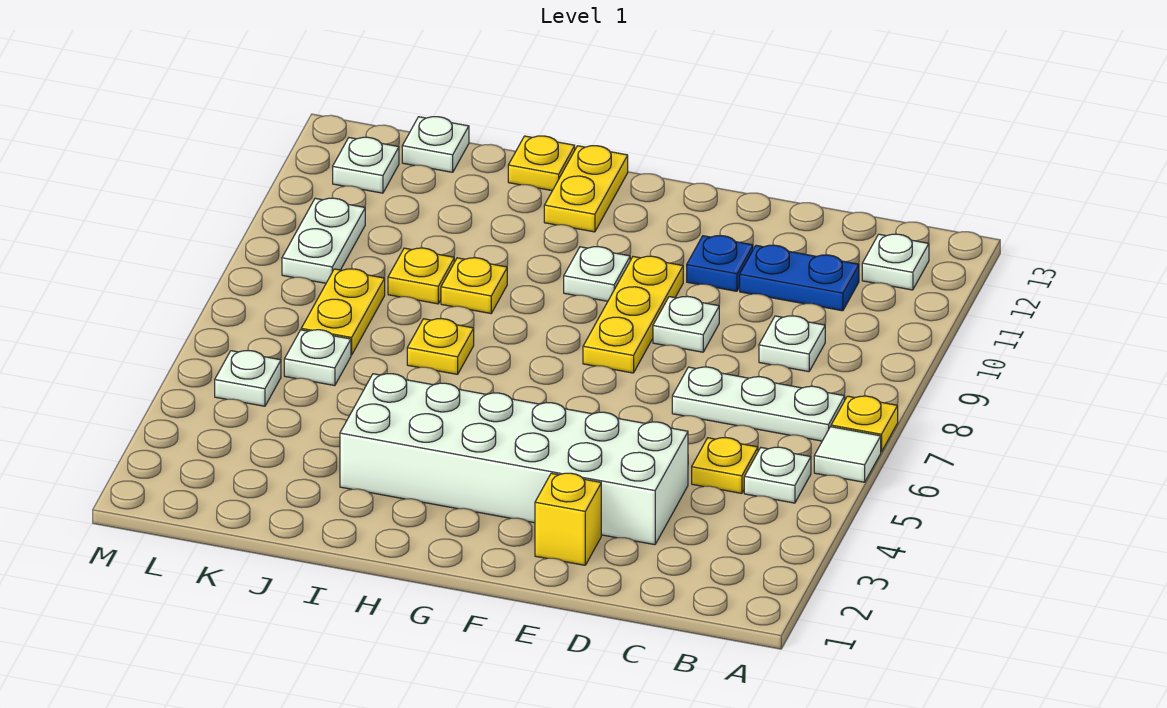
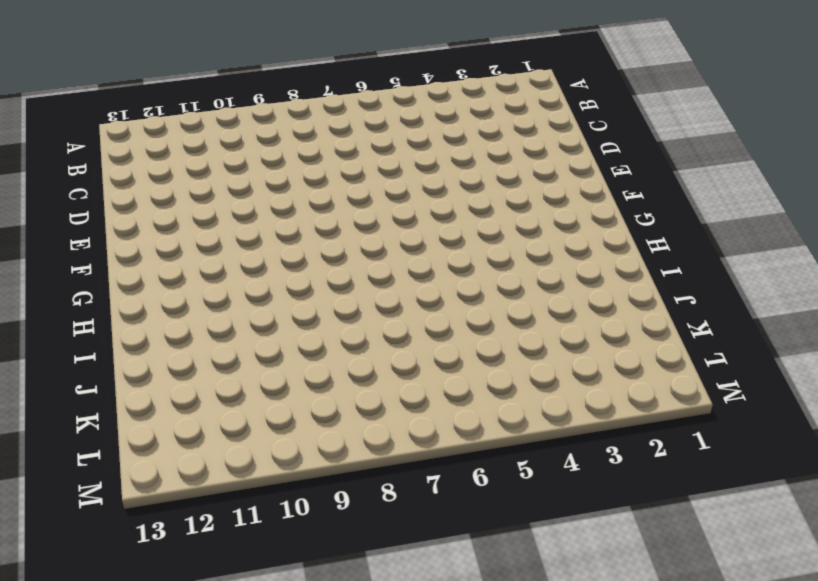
none -> white tile A6 level 1
none -> yellow plate A7 level 1
none -> white plate B5 level 1

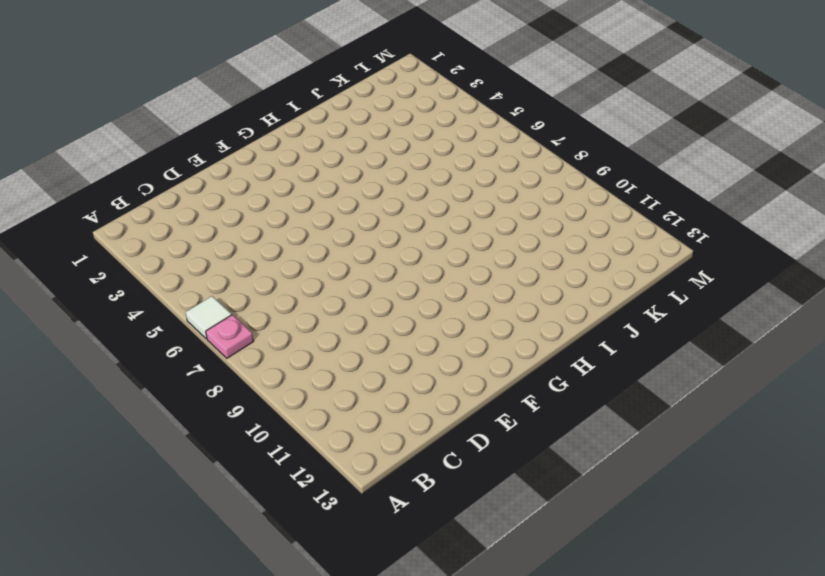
pink plate A7 level 1 -> yellow plate A7 level 1
none -> white plate B5 level 1
none -> white plate B7:D7 level 1
none -> white plate B12 level 1

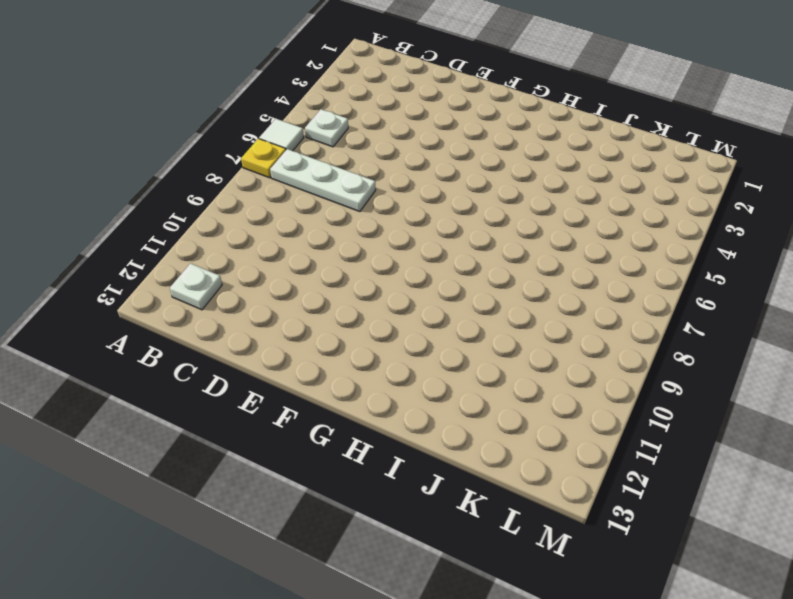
none -> yellow plate C5 level 1
none -> white plate C9 level 1
none -> blue plate C11:D11 level 1

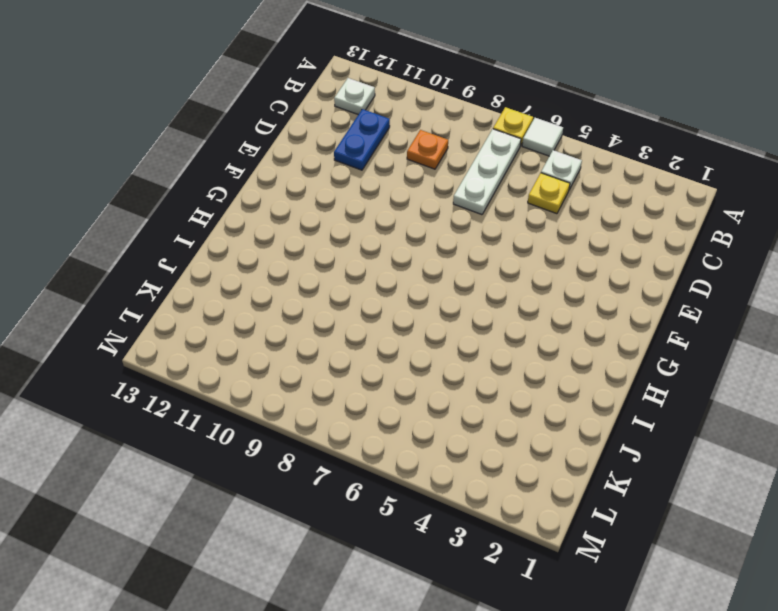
orange plate C9 level 1 -> white plate C9 level 1
none -> white brick D3:I4 level 1
none -> yellow brick E2 level 1
none -> white plate E9 level 1

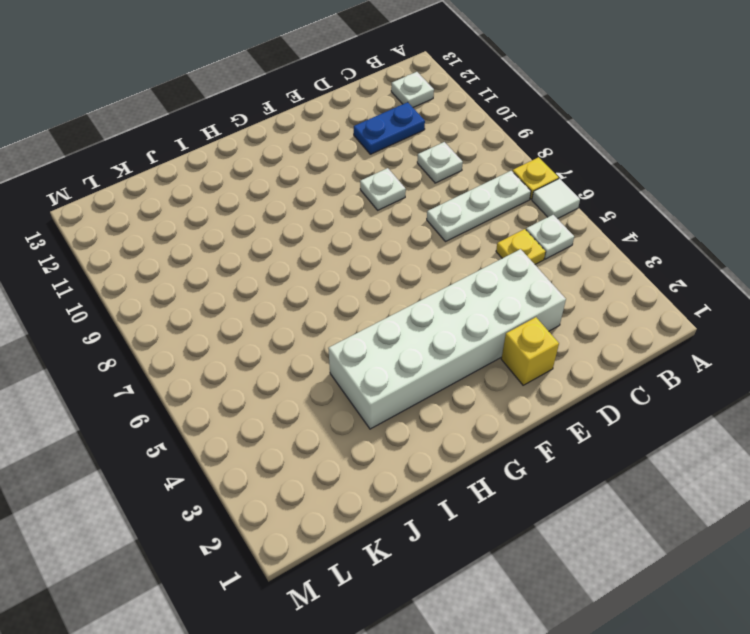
none -> blue plate E11 level 1
none -> yellow plate F8:F10 level 1
none -> white plate G10 level 1

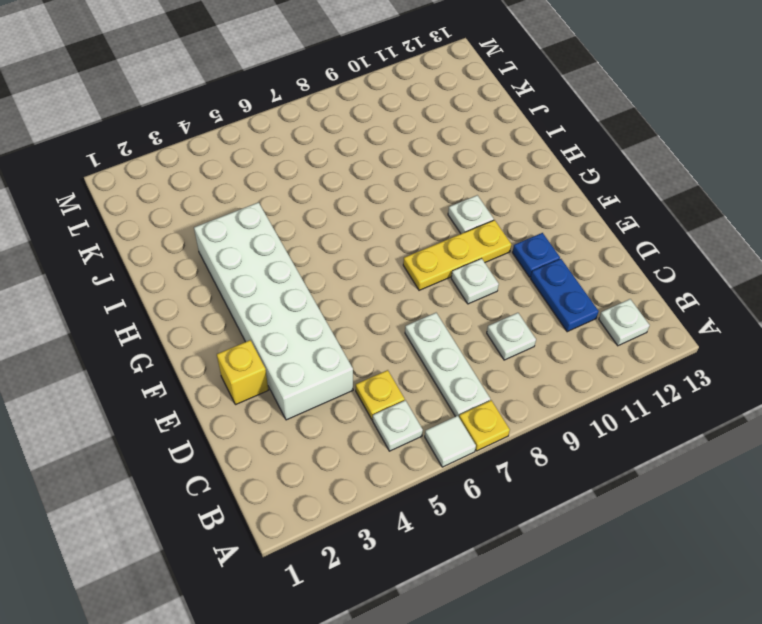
none -> yellow plate H12:H13 level 1
none -> yellow plate I7 level 1
none -> yellow plate I9 level 1

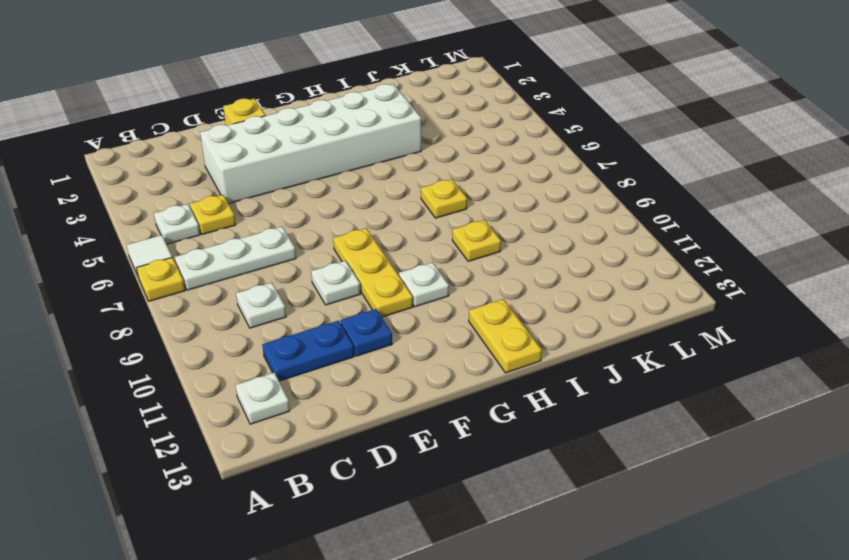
none -> yellow plate I13 level 1
none -> yellow plate J9 level 1
none -> white plate K6 level 1

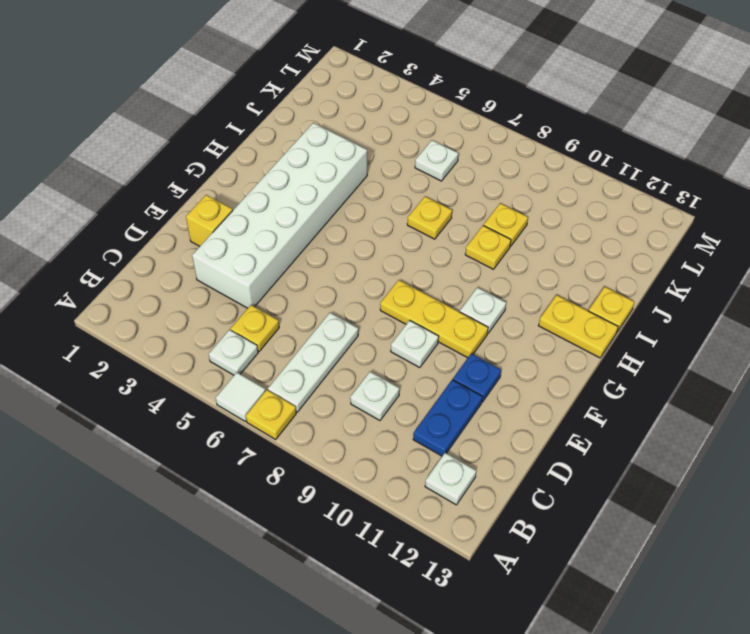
none -> yellow plate K7:K8 level 1
none -> white plate K13 level 1
none -> white plate L5 level 1

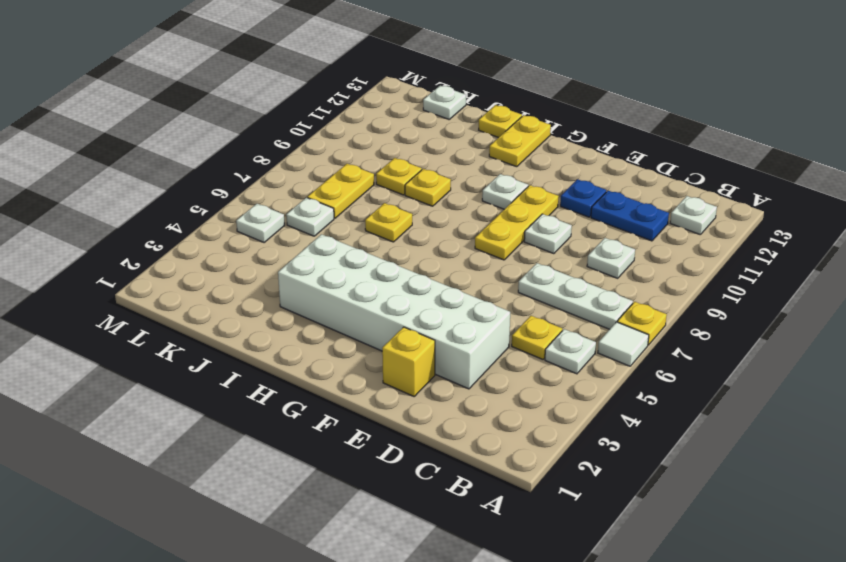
none -> white plate L9:L10 level 1
none -> white plate L12 level 1

